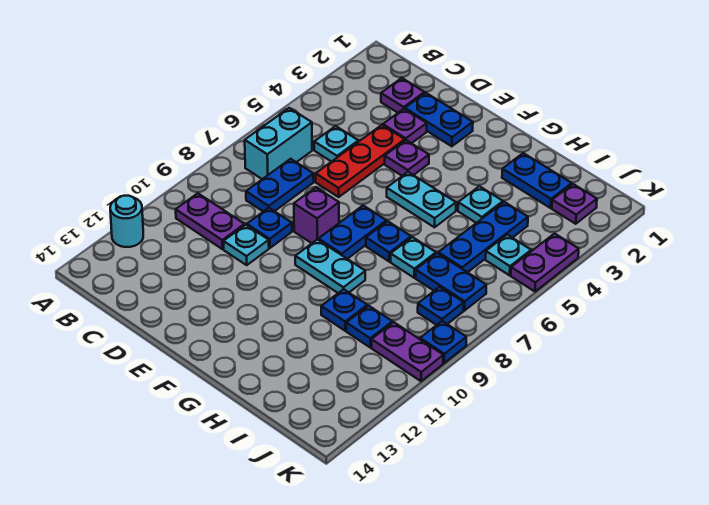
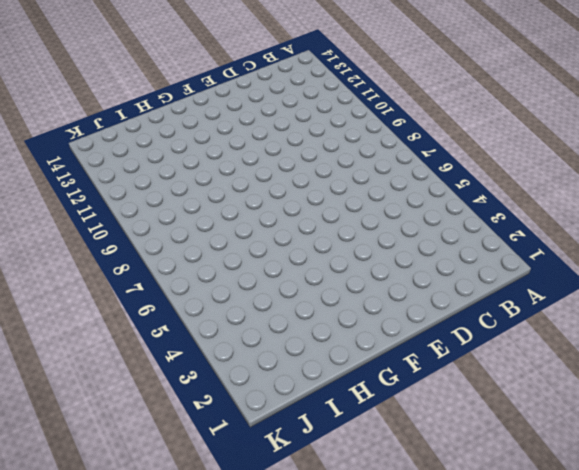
none -> cyan round brick A12 level 1
none -> cyan brick B6:B7 level 1
none -> purple plate B10:C10 level 1
none -> purple plate C2 level 1

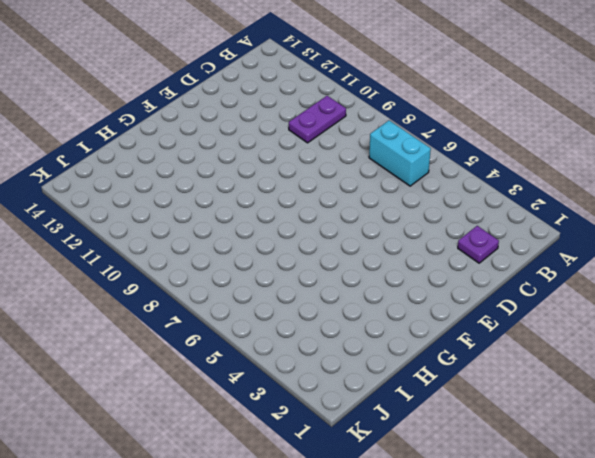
none -> cyan round brick A12 level 1
none -> cyan plate C5 level 1
none -> blue plate C7:C8 level 1
none -> blue plate D2:E2 level 1

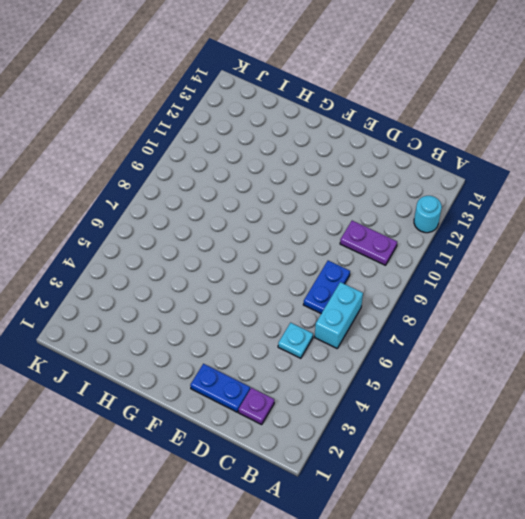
none -> purple plate D3 level 1
none -> red plate D4:D6 level 1
none -> blue plate D9 level 1
none -> cyan plate D10 level 1

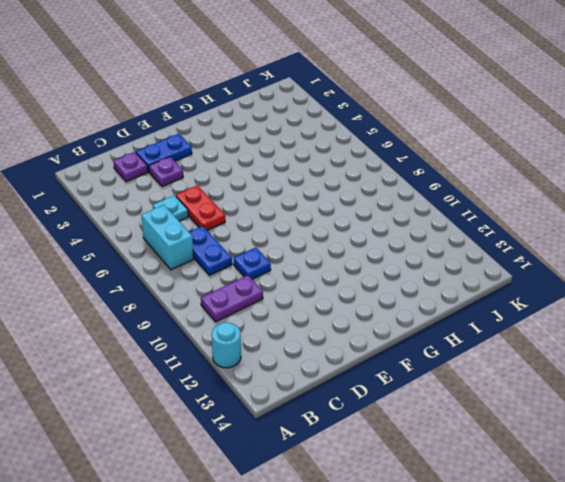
red plate D5:D6 level 1 -> red plate D4:D6 level 1
none -> cyan plate D10 level 1
none -> purple plate E4 level 1
none -> purple brick E8 level 1
none -> cyan plate F5:G5 level 1

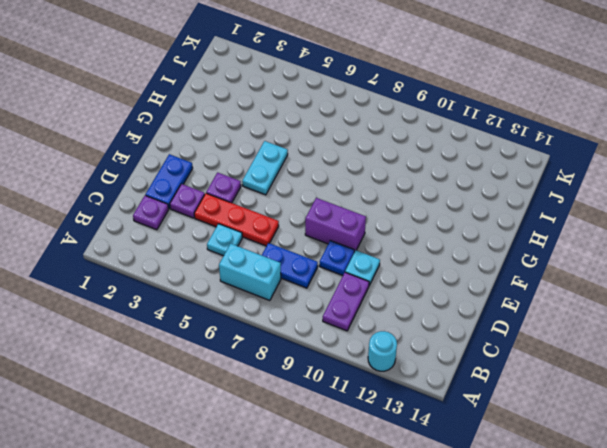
purple brick E8:E9 level 1 -> purple brick E8 level 1
none -> blue plate F7:F8 level 1
none -> cyan plate F9:G9 level 1
none -> blue plate G7 level 1
none -> blue plate H2:I2 level 1

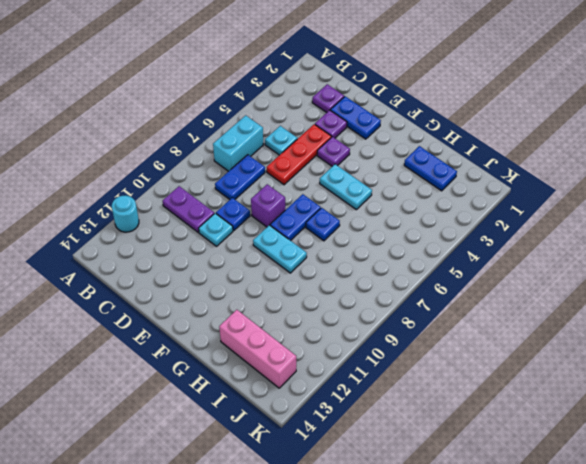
pink brick H13:J13 level 1 -> none
none -> cyan plate H4 level 1
none -> cyan plate H7 level 1
none -> blue plate H10 level 1
none -> blue plate I4:I6 level 1

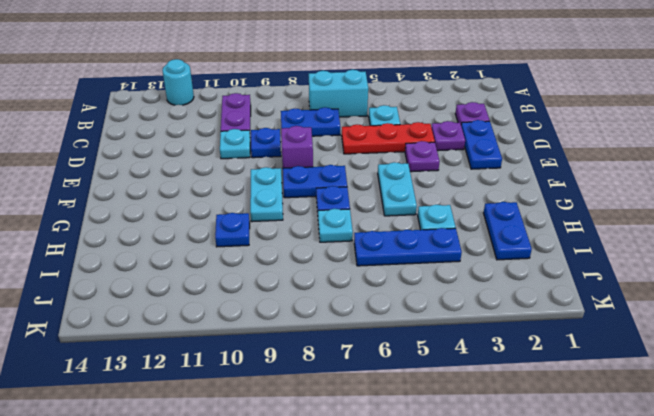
none -> blue plate I7:J7 level 1
none -> blue plate I10 level 1
none -> purple plate J2 level 1
none -> cyan plate J5 level 1

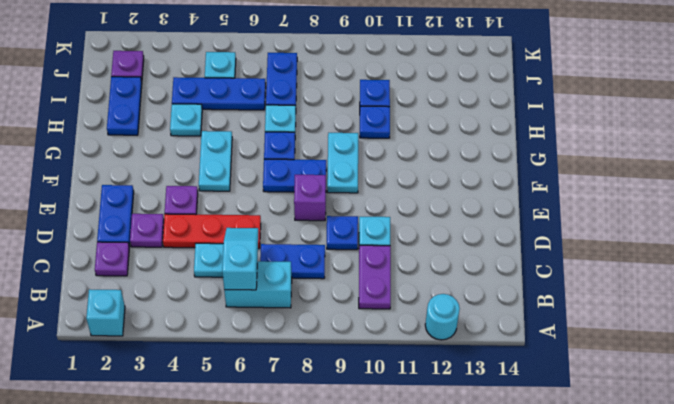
cyan brick A2 level 1 -> none
cyan slope B6:C6 level 2 top B -> none
none -> blue plate J8 level 1
none -> purple plate J10:K10 level 1
none -> purple plate K4:K5 level 1
none -> blue plate K9 level 1

